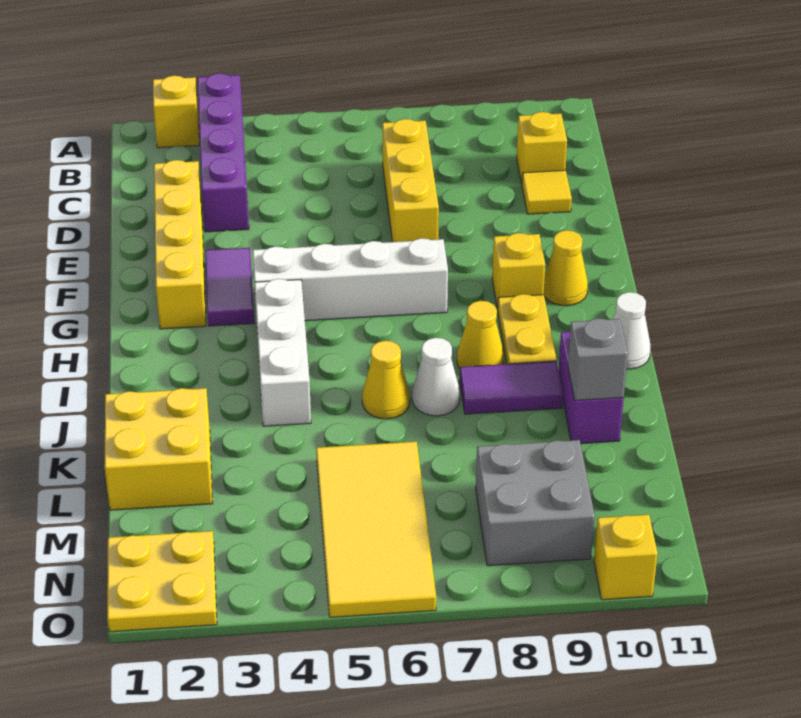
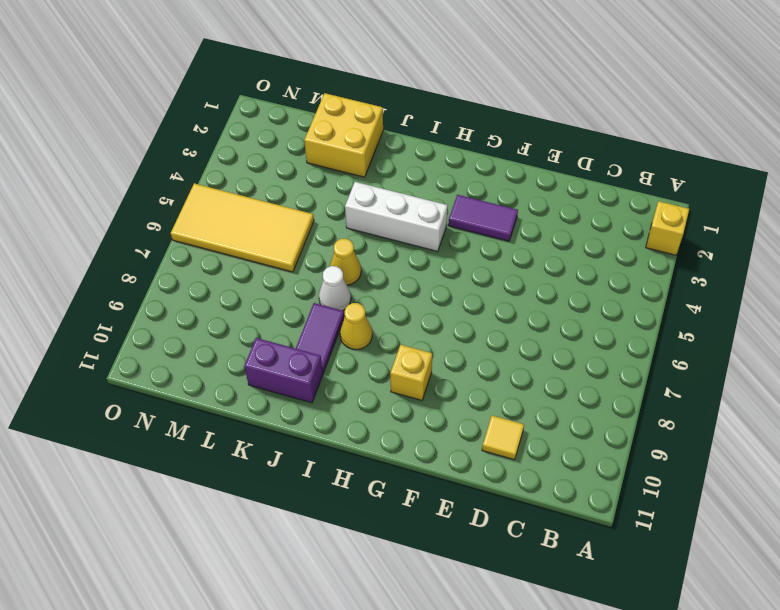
none -> purple brick A3:D3 level 1
none -> yellow brick C7:E7 level 1
none -> yellow brick C10 level 1

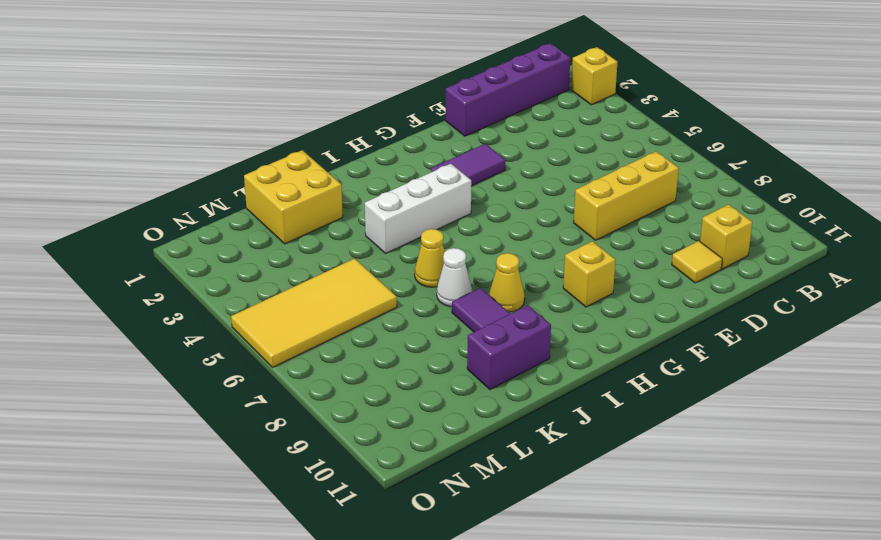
purple brick B1:E1 level 1 -> purple brick A3:D3 level 1
none -> yellow brick D2:G2 level 1
none -> white brick G4:G7 level 1
none -> yellow cone G10 level 1

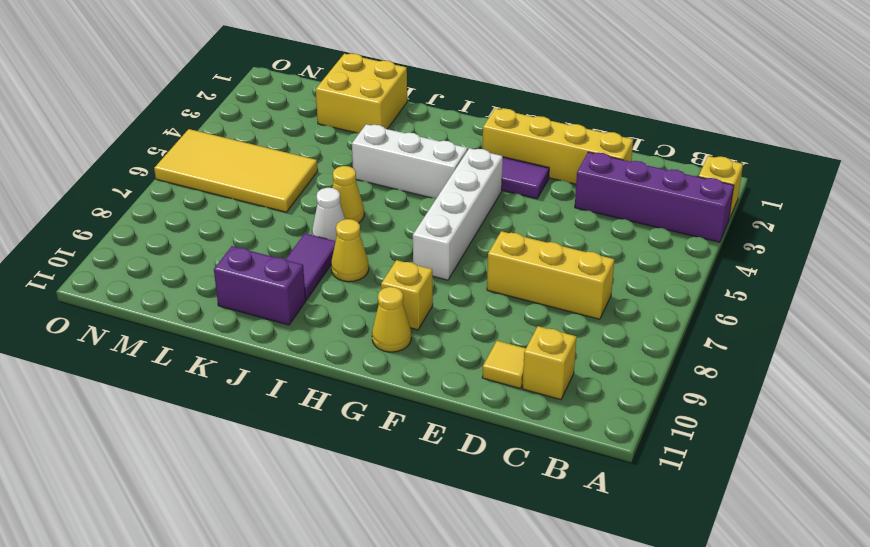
none -> yellow plate H9:I9 level 1
none -> white cone I11 level 1
none -> grey brick M8:N9 level 1

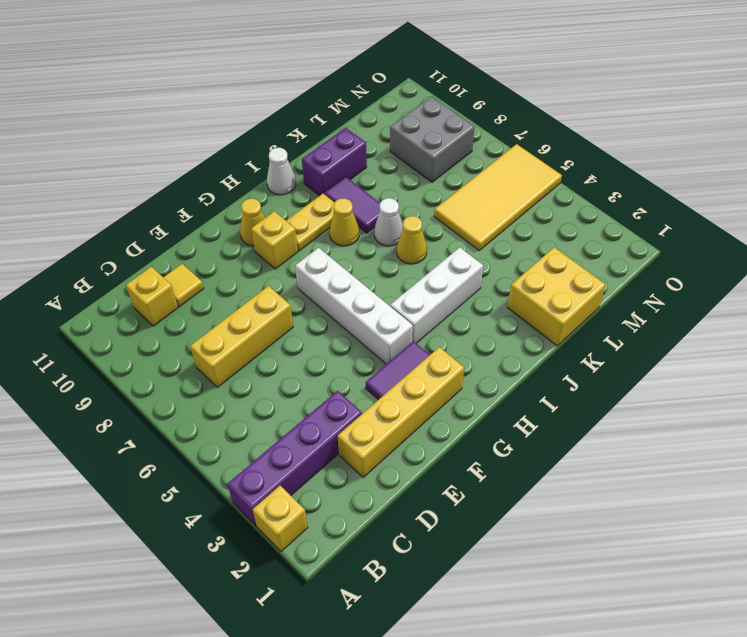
none -> yellow plate N1:O2 level 1
none -> yellow brick O10 level 1
none -> grey brick K10 level 2

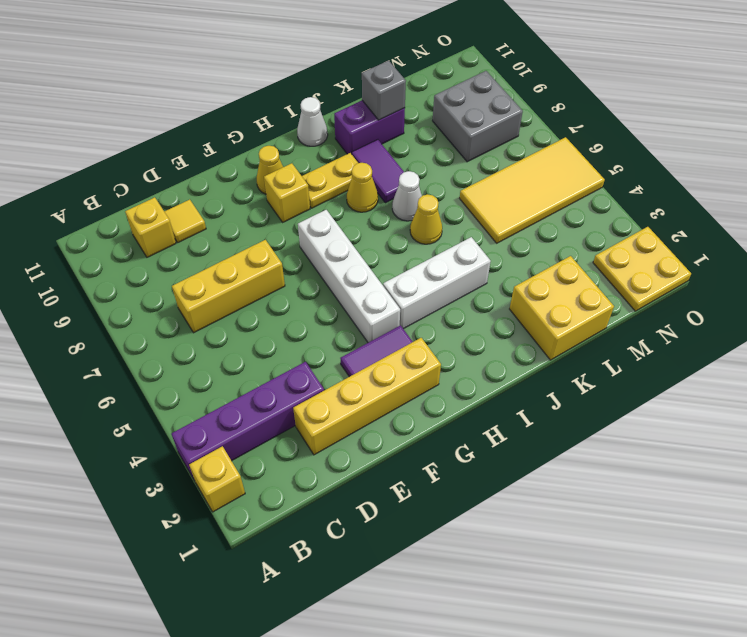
none -> yellow brick O10 level 1

